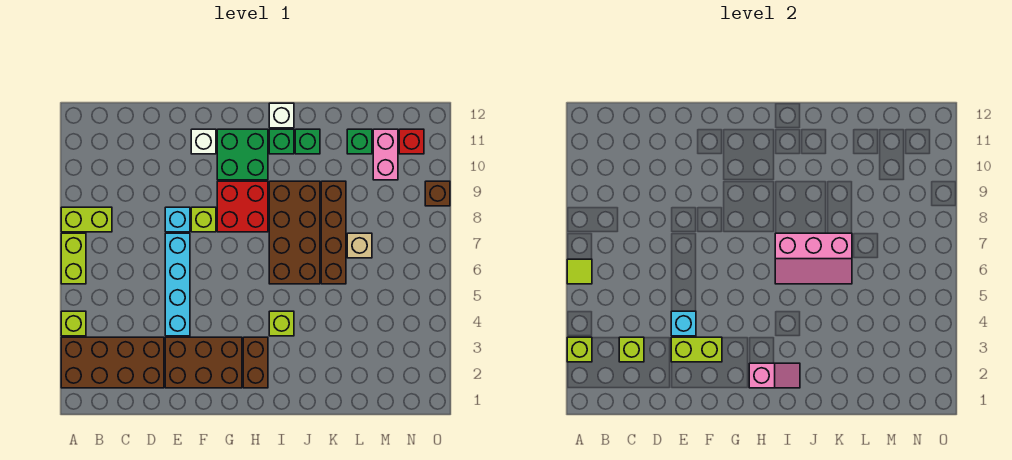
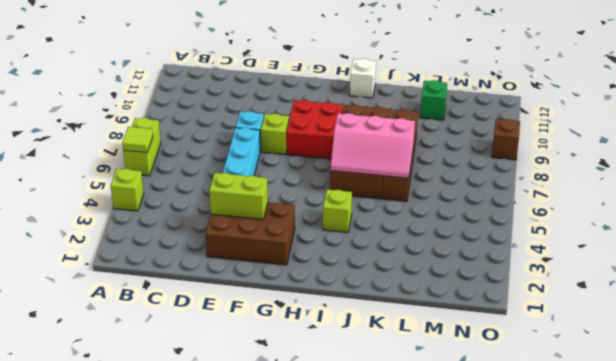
none -> brown brick A2:D3 level 1
none -> lime brick A8:B8 level 1
none -> white brick F11 level 1
none -> green brick G10:H11 level 1

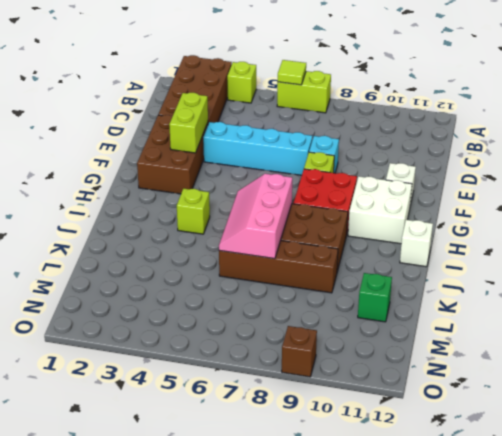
white brick G10:H11 level 1 -> green brick G10:H11 level 1
none -> lime brick A8:B8 level 1
none -> brown brick H2:H3 level 1
none -> green brick I11 level 1
none -> green brick J11 level 1

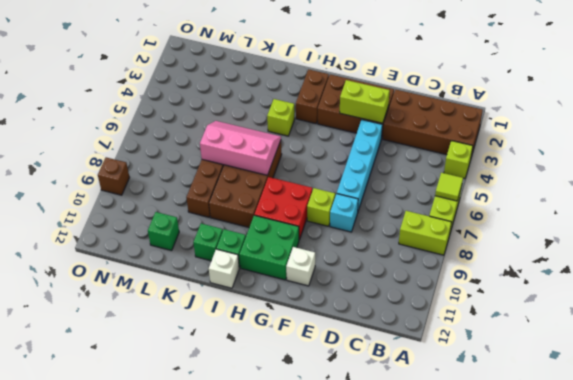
none -> tan brick L7 level 1
none -> pink brick M10:M11 level 1
none -> red brick N11 level 1
none -> lime brick A3 level 2

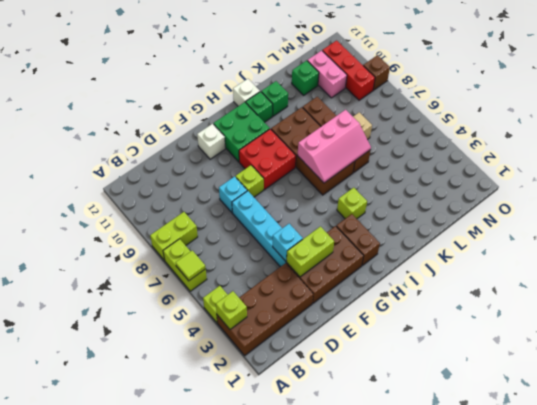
red brick N9:N11 level 1 -> red brick N11 level 1
none -> lime brick C3 level 2
none -> pink slope H2:I2 level 2 top H

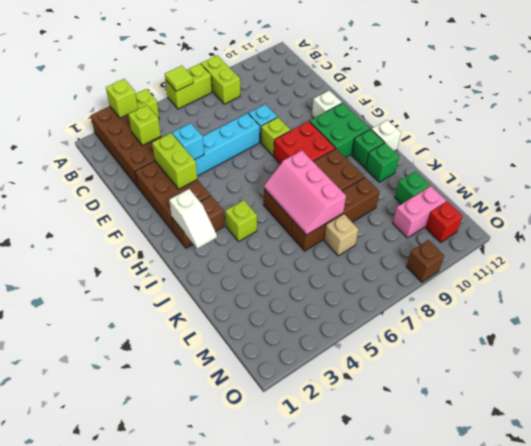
white slope H2:I2 level 2 top H -> pink slope H2:I2 level 2 top H

